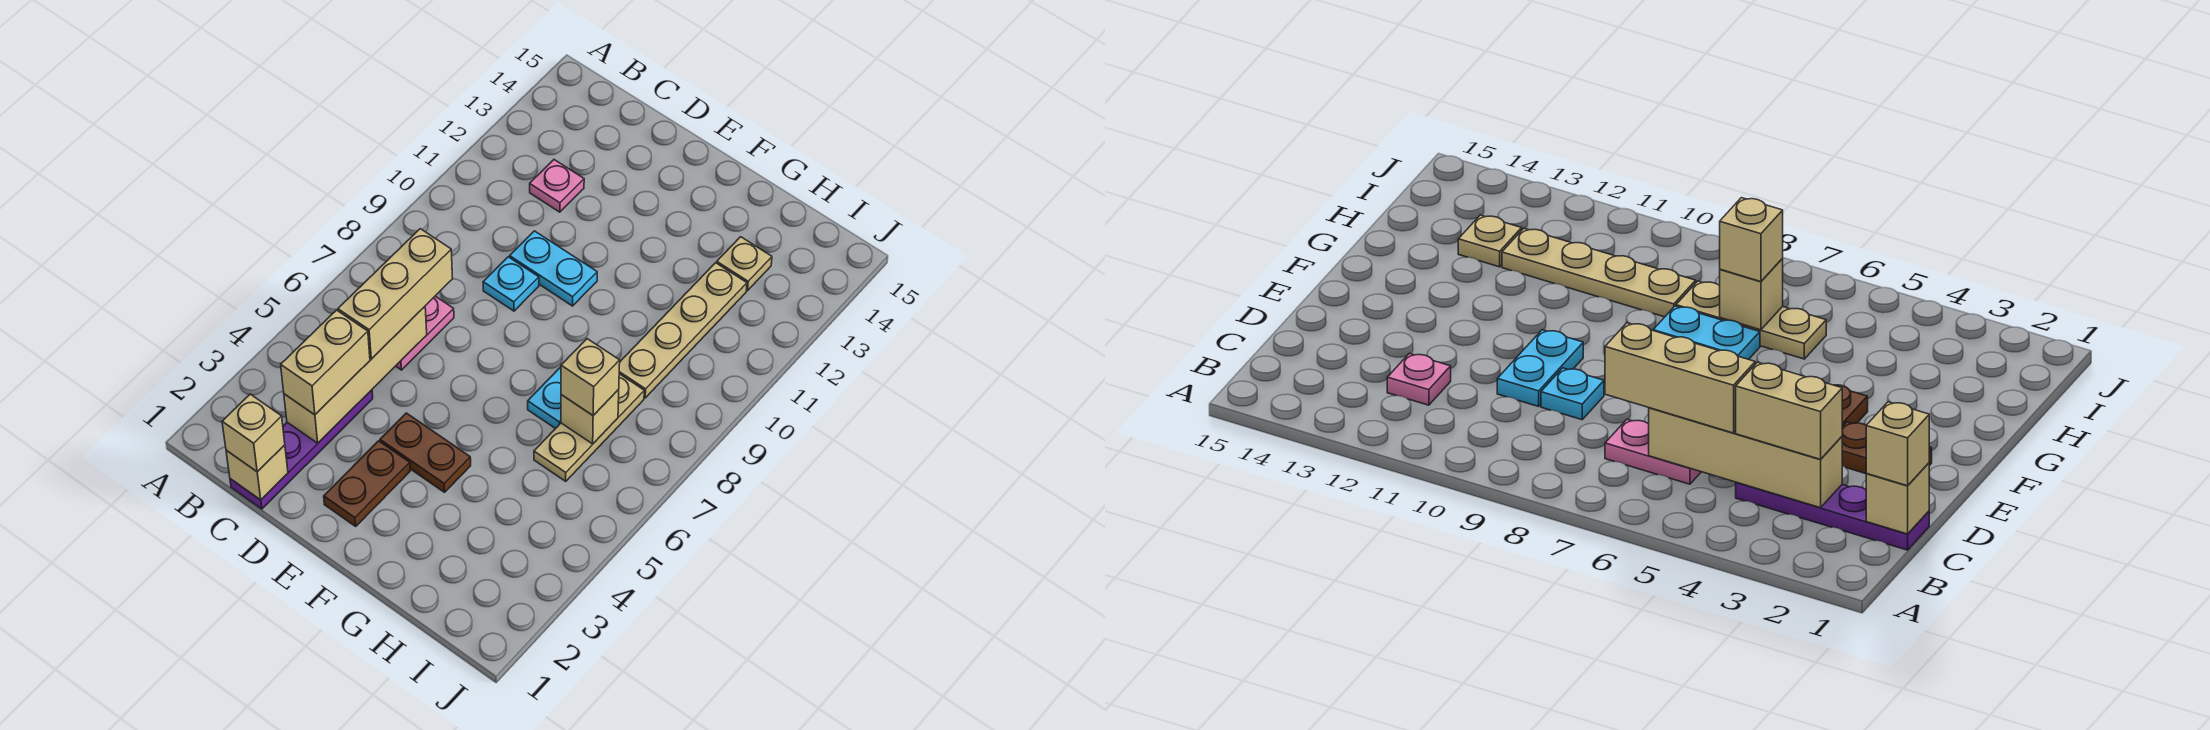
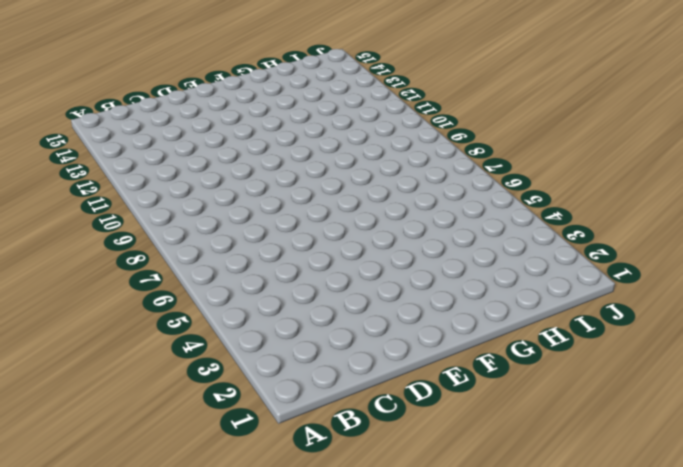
none -> purple plate C1:C4 level 1
none -> pink plate C6:C7 level 1
none -> pink plate C12 level 1

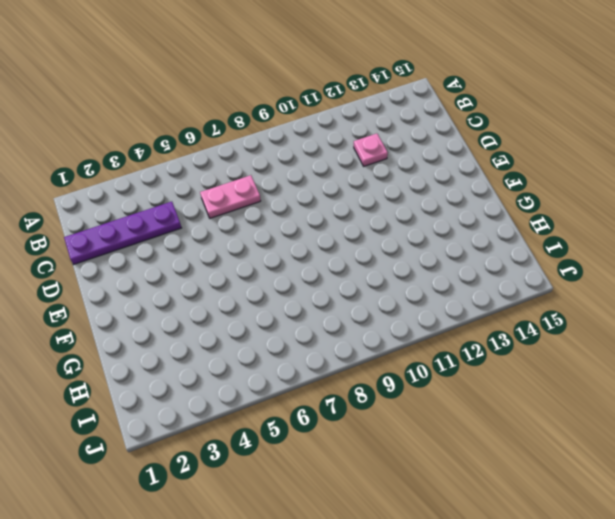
none -> cyan plate D9 level 1
none -> cyan plate D10:E10 level 1
none -> brown plate E2:E3 level 1

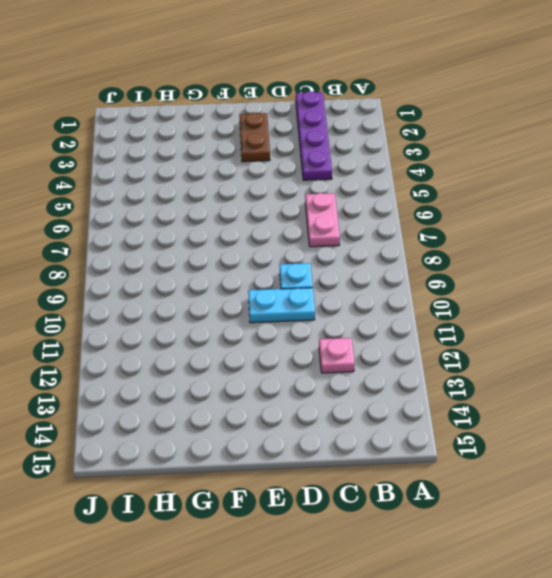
none -> brown plate E4:F4 level 1
none -> cyan plate G7:G8 level 1
none -> tan plate H6:H8 level 1

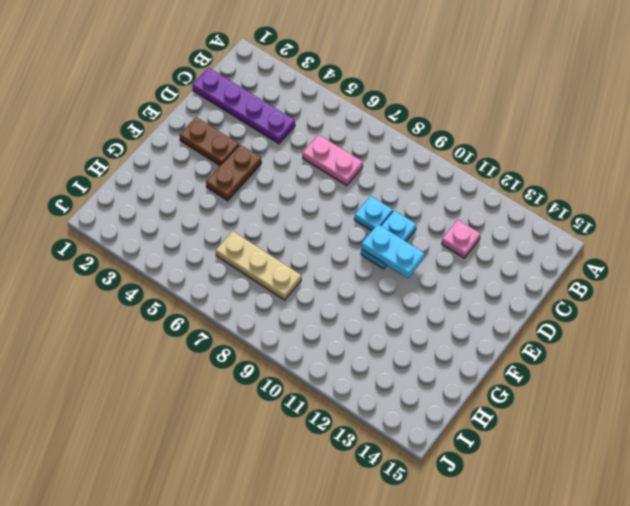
cyan plate E10:E11 level 2 -> cyan plate G7:G8 level 1
none -> tan plate H9:H12 level 1
none -> tan plate H13 level 1
none -> tan brick C1 level 2

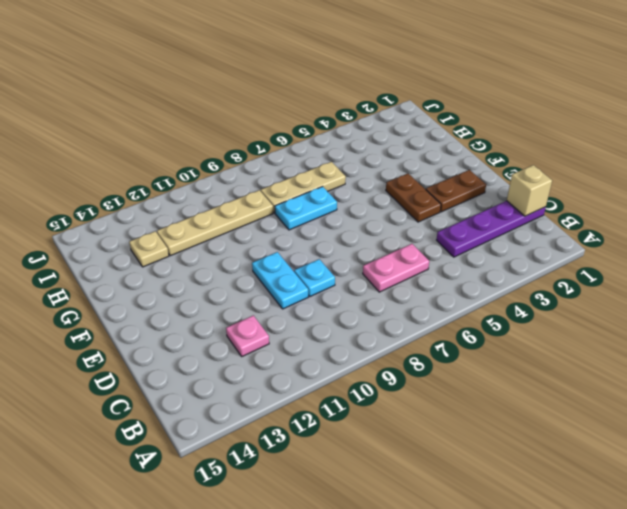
none -> tan brick C3:C6 level 2
none -> tan brick H7 level 2
none -> tan brick C1 level 3

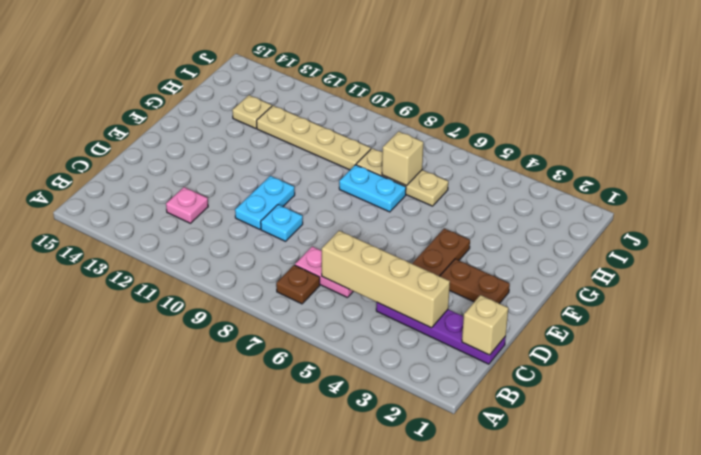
brown plate B7 level 1 -> none
none -> tan brick C1 level 3
none -> tan brick C3:C4 level 3
none -> tan brick C5:C7 level 3

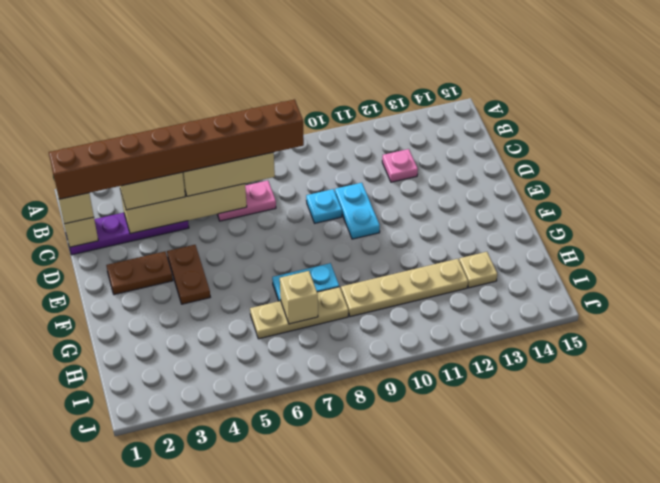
brown brick C1:C8 level 4 -> none
none -> tan brick H7 level 3

